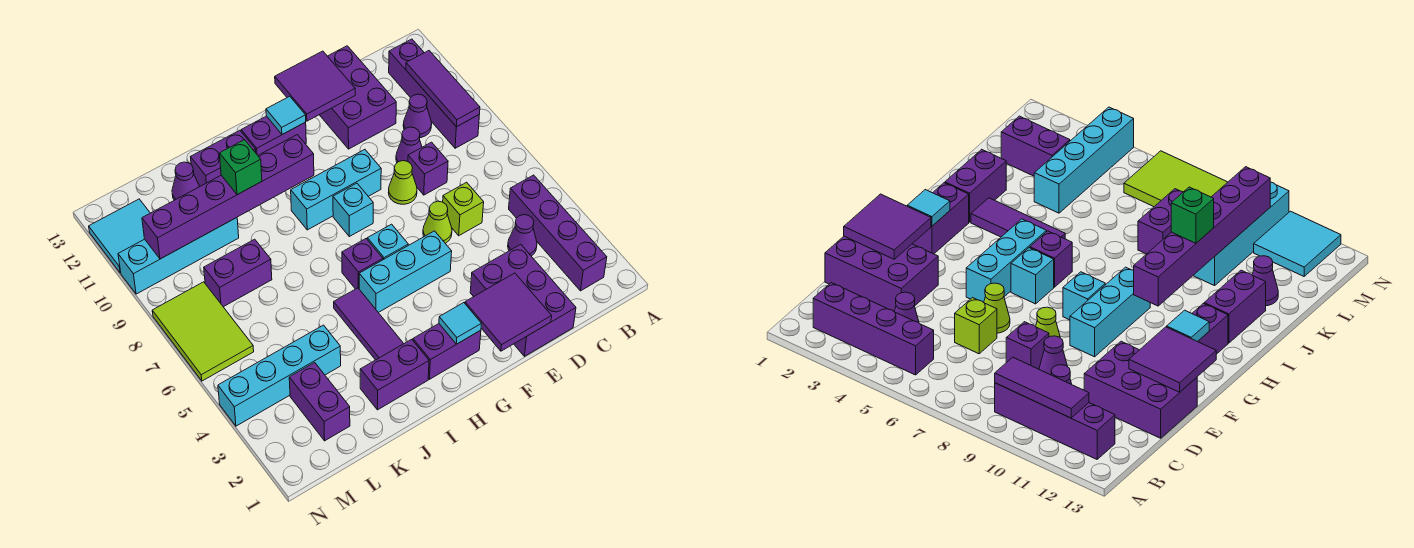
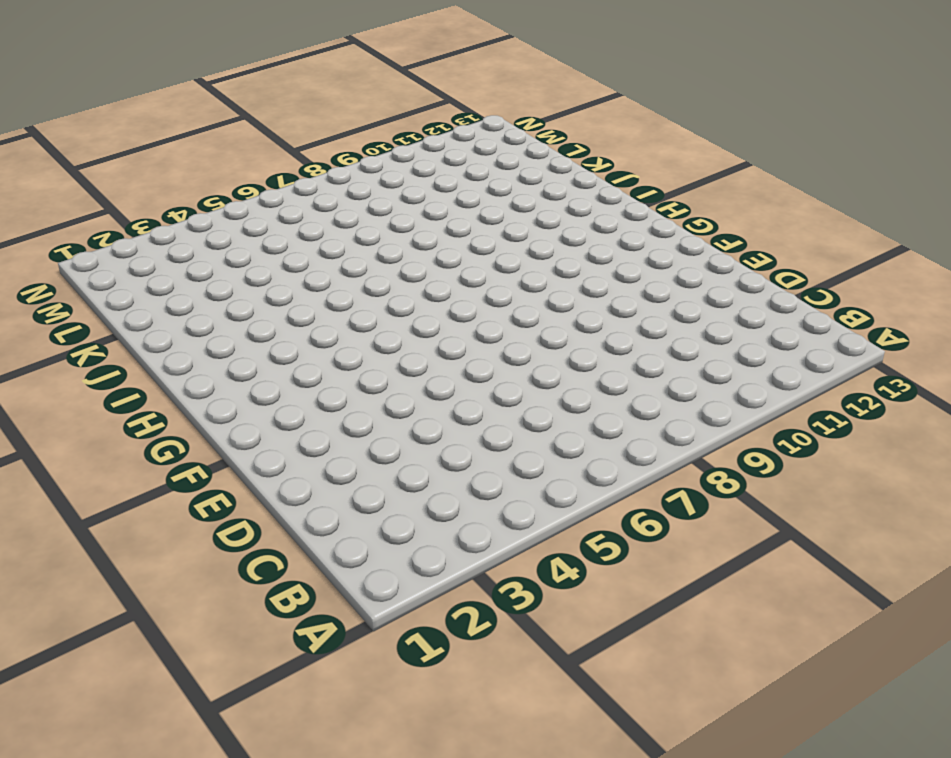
none -> purple brick B2:B5 level 1
none -> purple brick B9:B12 level 1
none -> purple cone C4 level 1
none -> purple cone C10 level 1

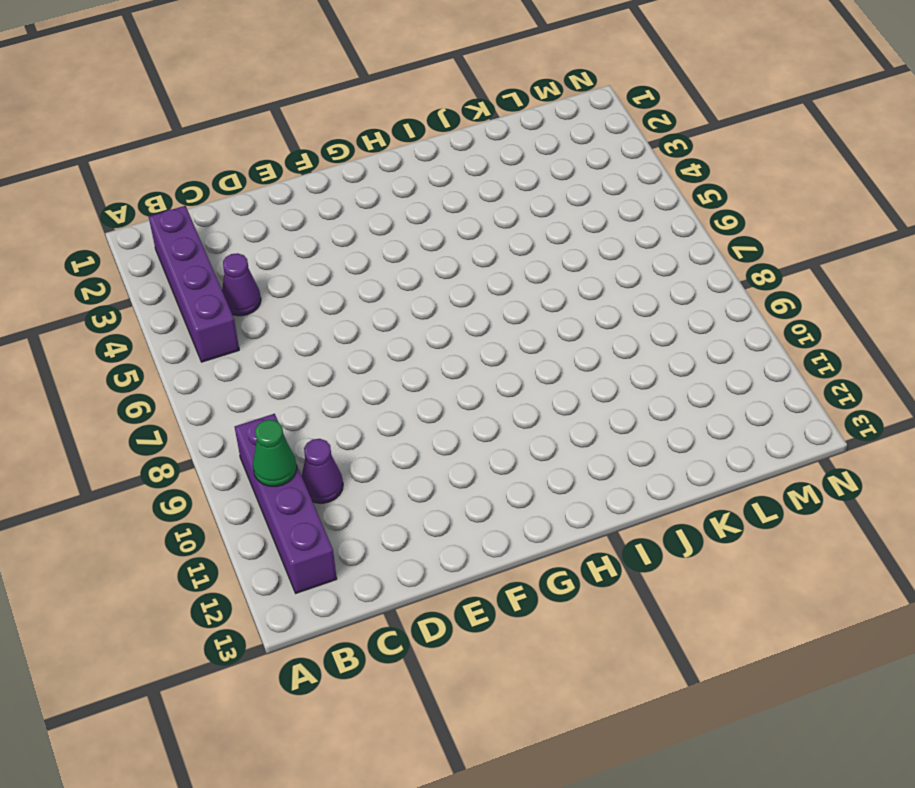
green cone B10 level 2 -> purple tile B9:B11 level 2
none -> purple brick D1:E3 level 1
none -> lime brick D6 level 1
none -> purple brick D8 level 1
none -> purple cone D9 level 1

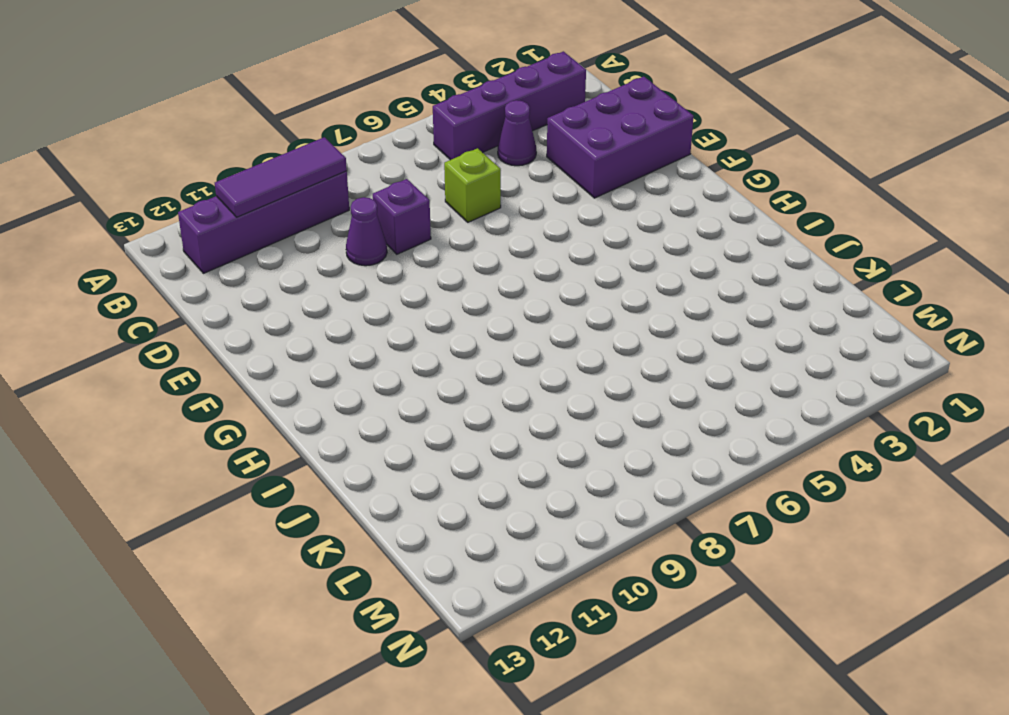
none -> purple cone C10 level 1
none -> purple brick D11:E13 level 1
none -> lime cone E6 level 1
none -> lime cone E8 level 1

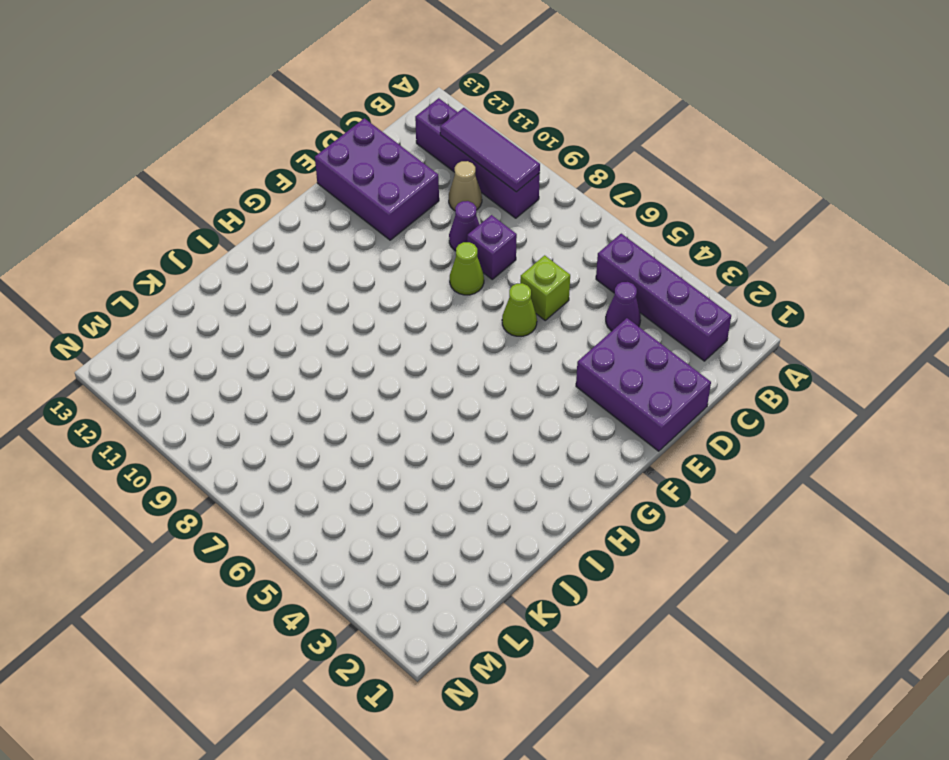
tan cone C10 level 1 -> purple cone C10 level 1
none -> cyan brick F5:H5 level 1
none -> cyan brick F9:H9 level 1
none -> purple brick G2:H2 level 1
none -> cyan brick G6 level 1

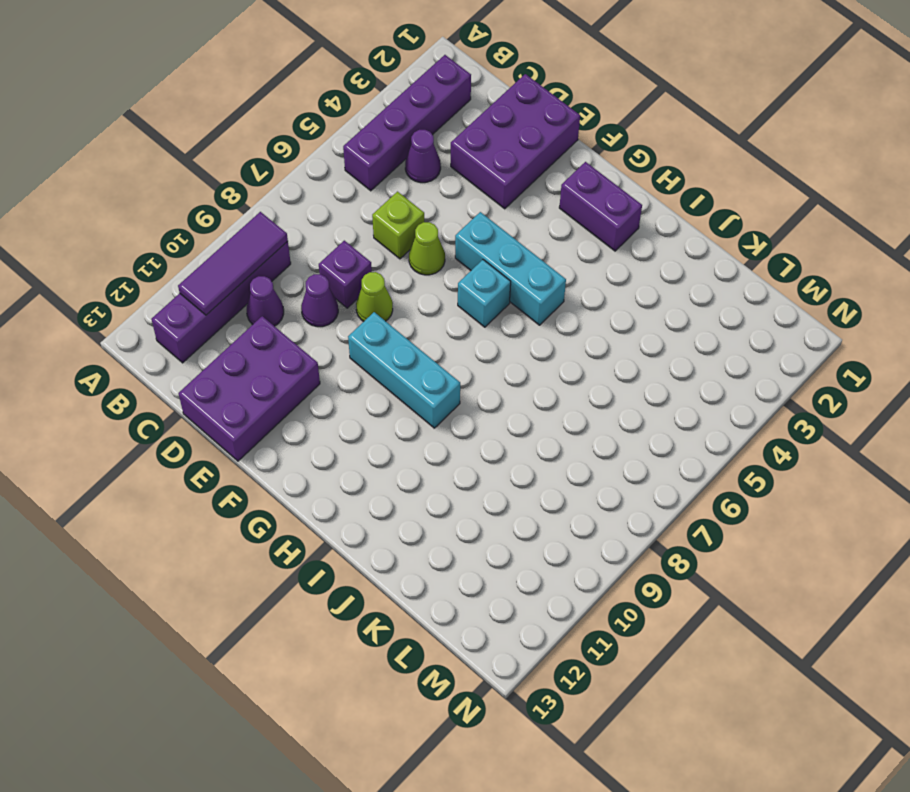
none -> cyan brick G8 level 1
none -> purple brick G12:H12 level 1
none -> purple brick H6 level 1
none -> purple brick I2:J2 level 1

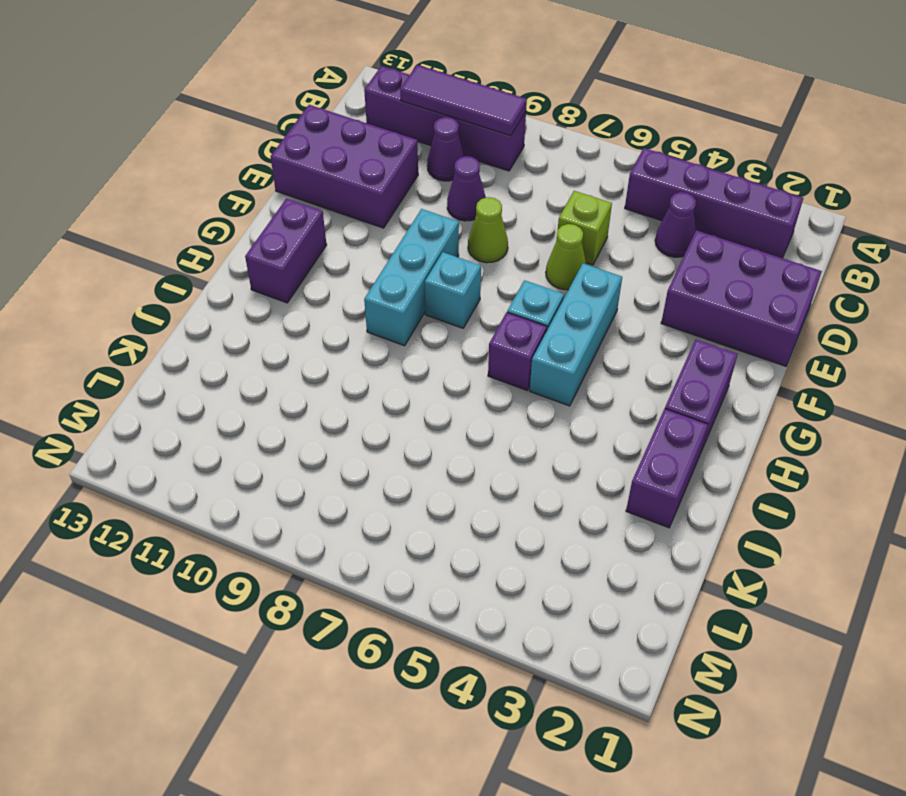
none -> purple brick D8 level 1
none -> purple tile I3:I5 level 1
none -> purple brick I12:J12 level 1
none -> cyan brick K4:N4 level 1

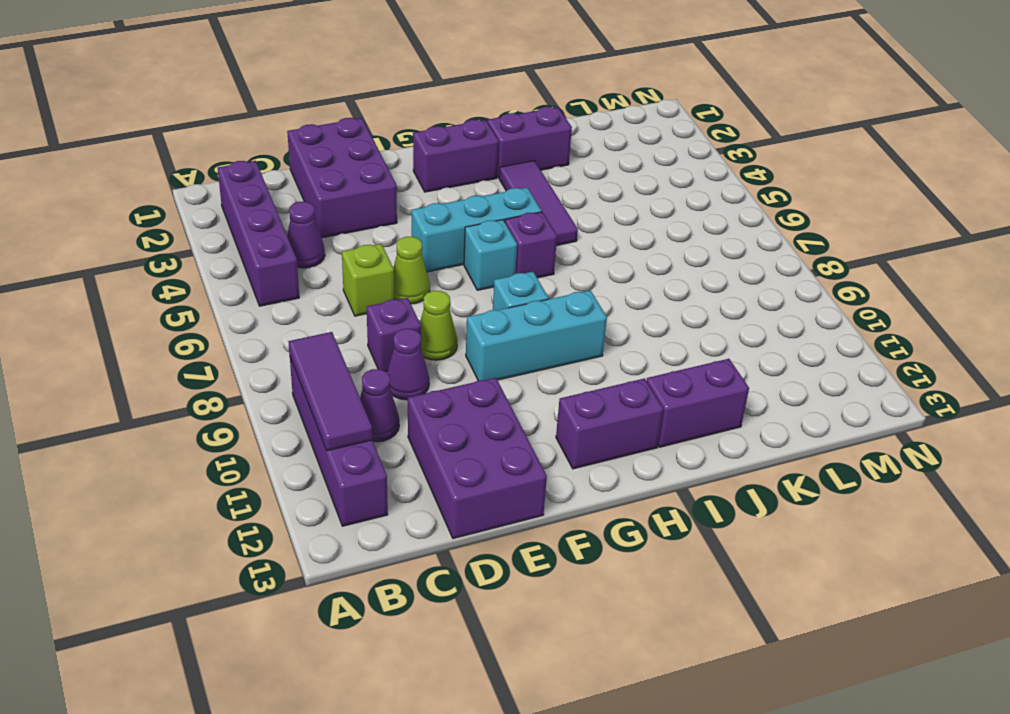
none -> cyan brick K4:N4 level 1
none -> purple brick K8:L8 level 1
none -> cyan brick K10:N10 level 1
none -> purple cone K12 level 1

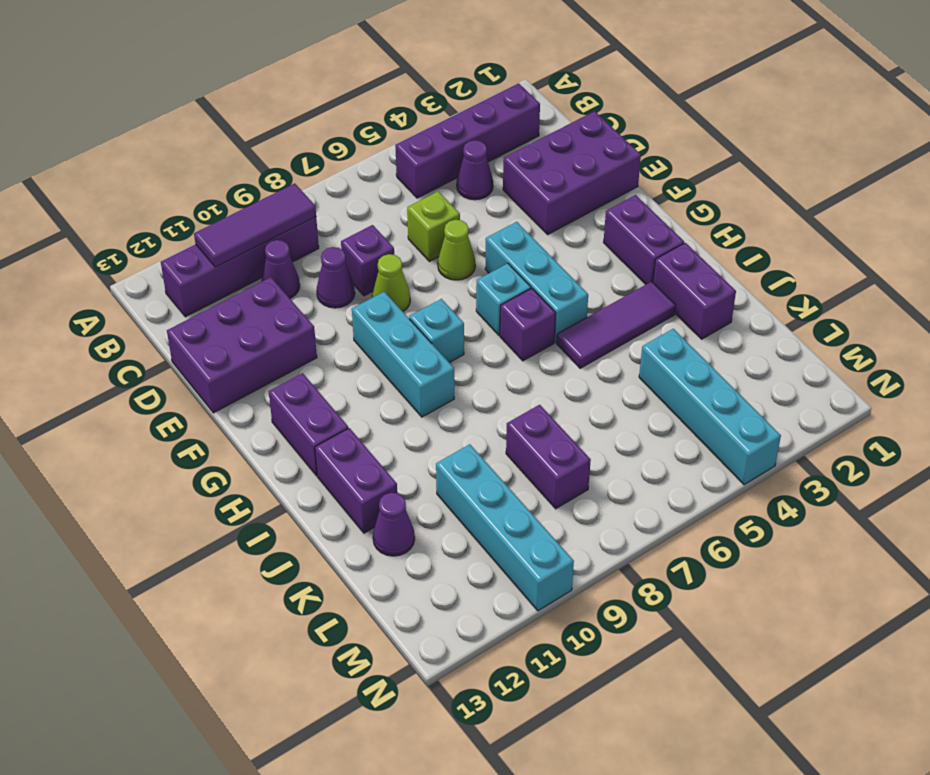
none -> purple brick L2:L3 level 1
none -> lime tile M6:N8 level 1
none -> cyan tile M11:N12 level 1
none -> purple tile E1:F2 level 2

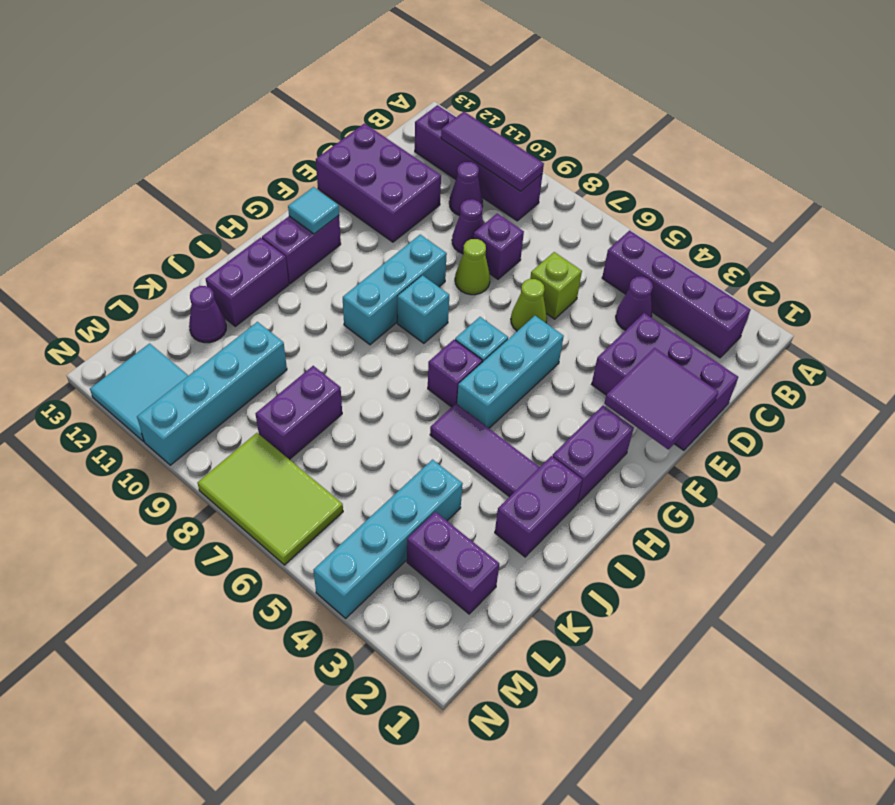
none -> purple tile E12:F13 level 2
none -> cyan tile G2 level 2
none -> purple brick H10:M10 level 2
none -> green brick J10 level 3

